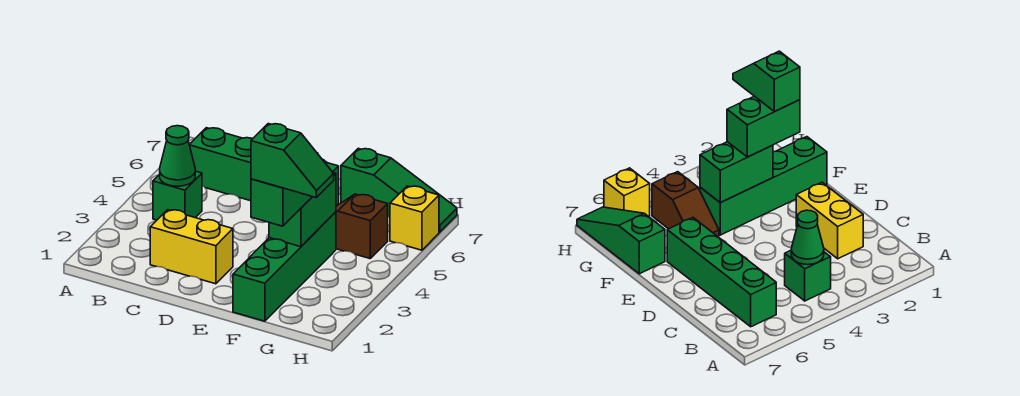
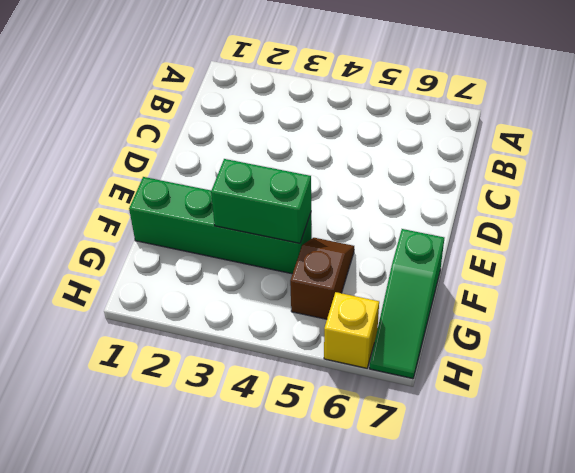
none -> green brick B4 level 1
none -> green brick B6:E6 level 1

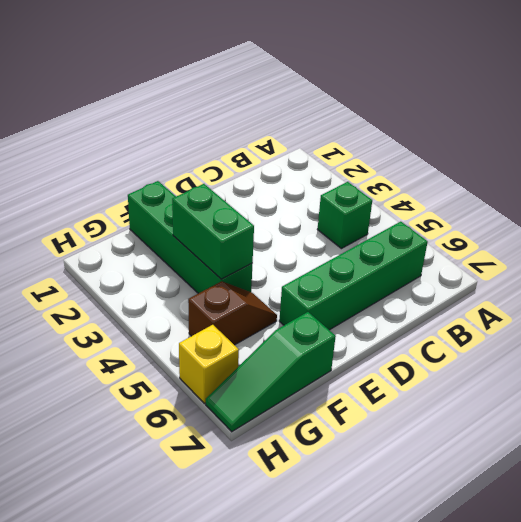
none -> yellow brick C2:D2 level 1
none -> green cone B4 level 2

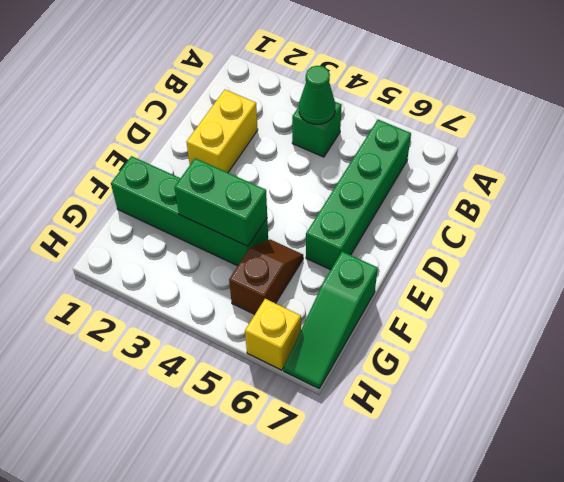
none -> green brick F2:F3 level 3
none -> green slope F2:G2 level 4 top F

